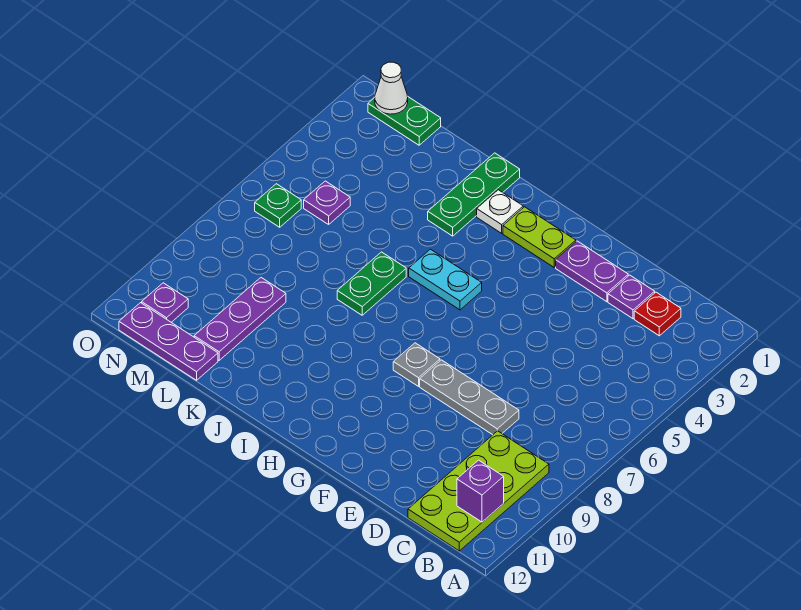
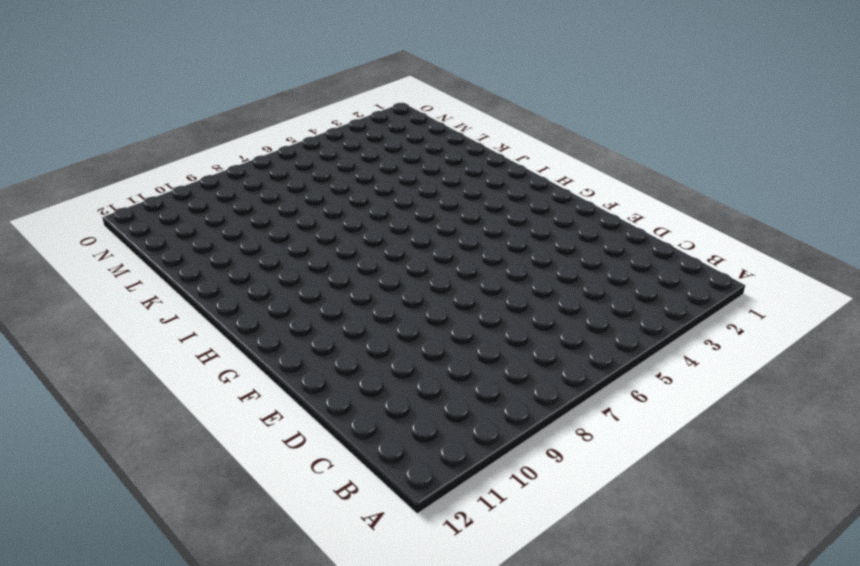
none -> lime plate B9:C12 level 1
none -> red plate C2 level 1
none -> purple plate D2 level 1

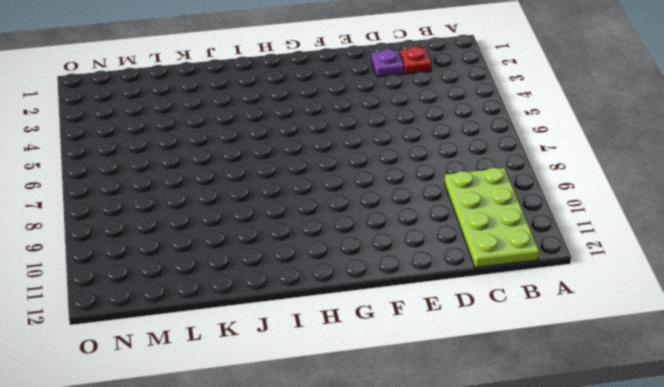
none -> grey plate D8:F8 level 1
none -> purple plate E2:F2 level 1
none -> lime plate G2:H2 level 1

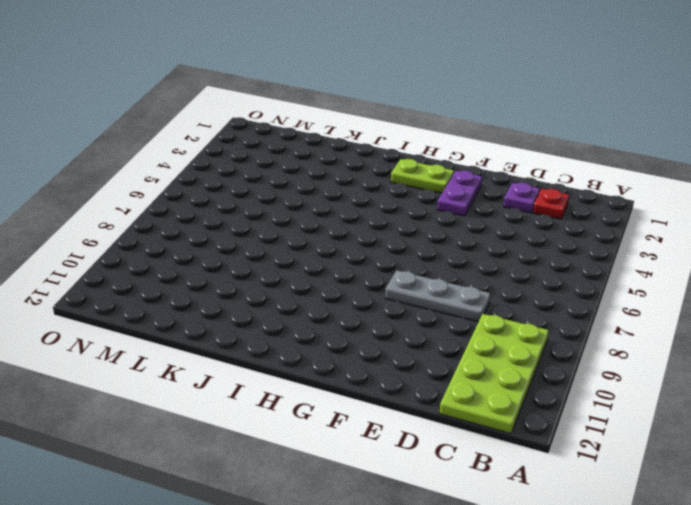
purple plate F2:F3 level 1 -> purple plate E2:F2 level 1
none -> grey plate G8 level 1
none -> cyan plate H5:I5 level 1
none -> white plate I2 level 1

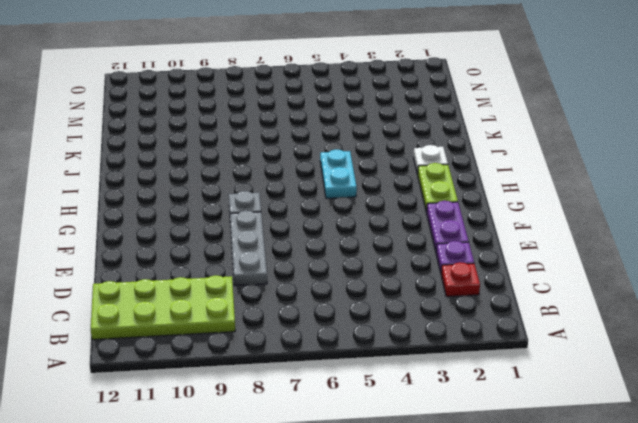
none -> green plate J1:J3 level 1
none -> green plate J6:J7 level 1
none -> purple plate L9:L11 level 1

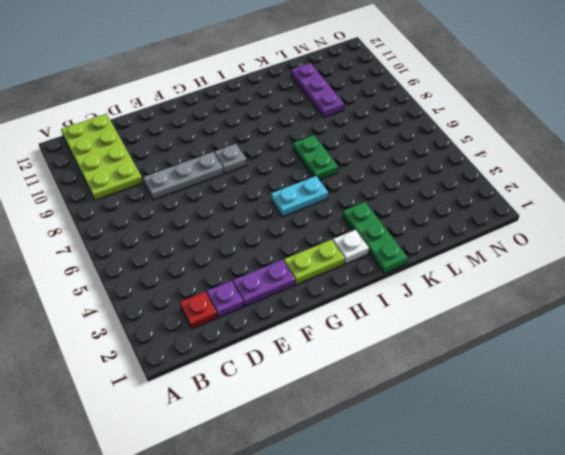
none -> purple plate L12:N12 level 1
none -> green plate M1:N1 level 1
none -> purple plate M5 level 1

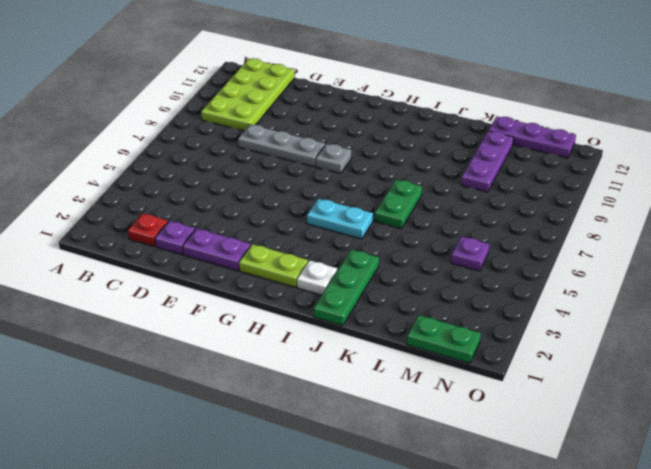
none -> green plate N6 level 1
none -> purple plate N11 level 1
none -> purple brick B11 level 2

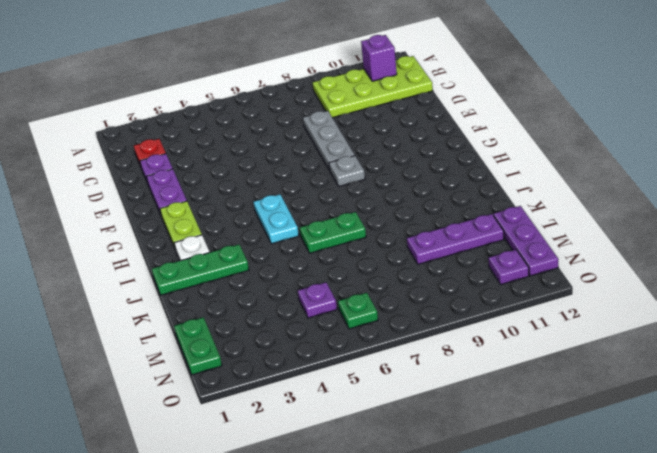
none -> white cone N1 level 2

